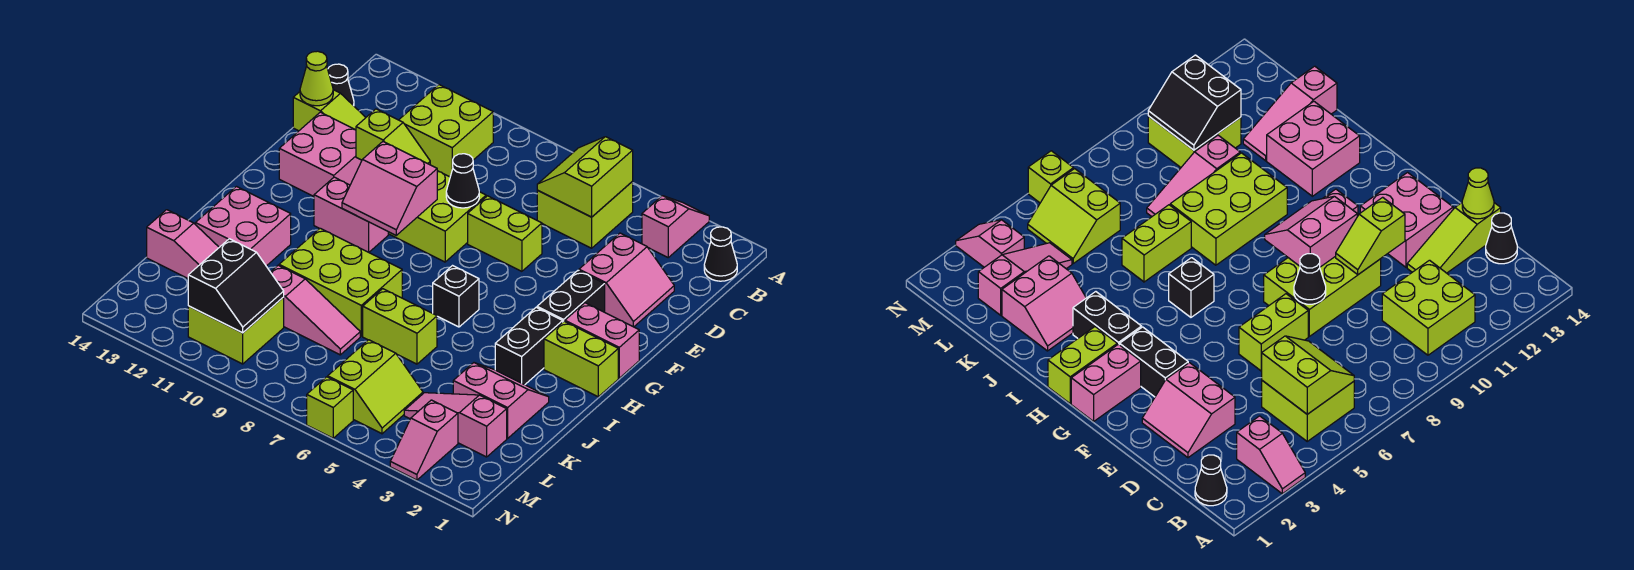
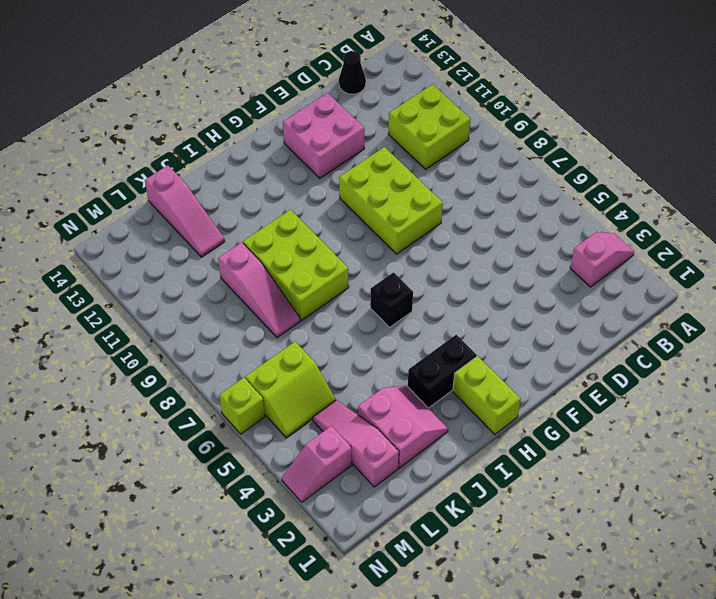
none -> black cone B1 level 1
none -> lime brick B5:C6 level 1
none -> pink slope D2:E3 level 1 top 3
none -> lime slope D12:D14 level 1 top 14

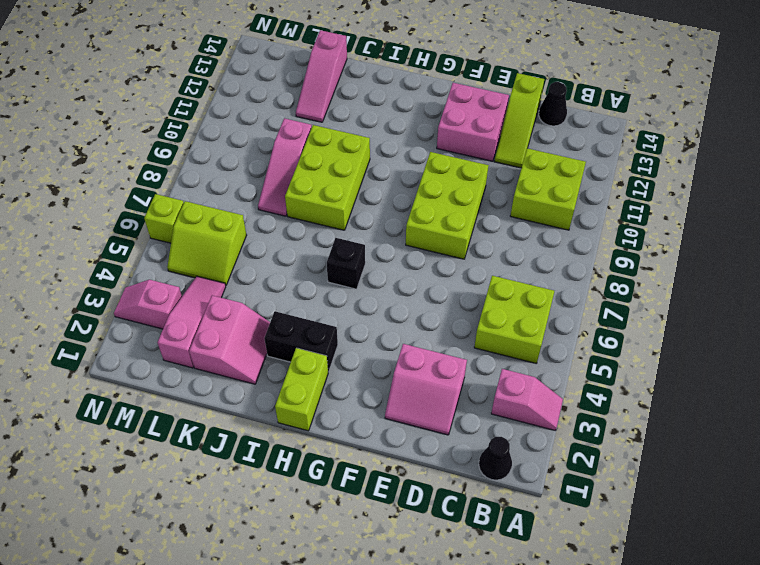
none -> lime brick E6:E7 level 1
none -> black brick F3:G3 level 1
none -> pink brick G1:G2 level 1
none -> pink brick G10:G11 level 1

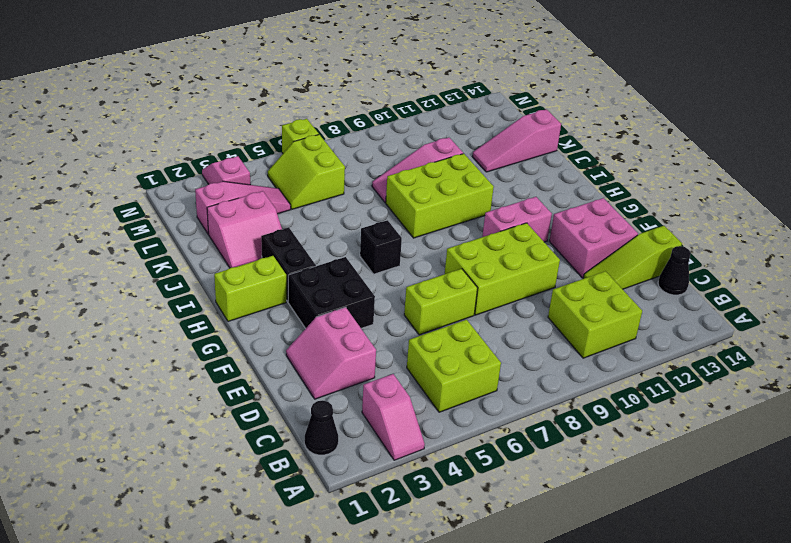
black brick F3:G4 level 1 -> black brick F3:G3 level 1
none -> pink brick G1:G2 level 1
none -> pink brick I12:J13 level 1
none -> lime brick J6:J7 level 1
none -> lime brick L10:M11 level 1

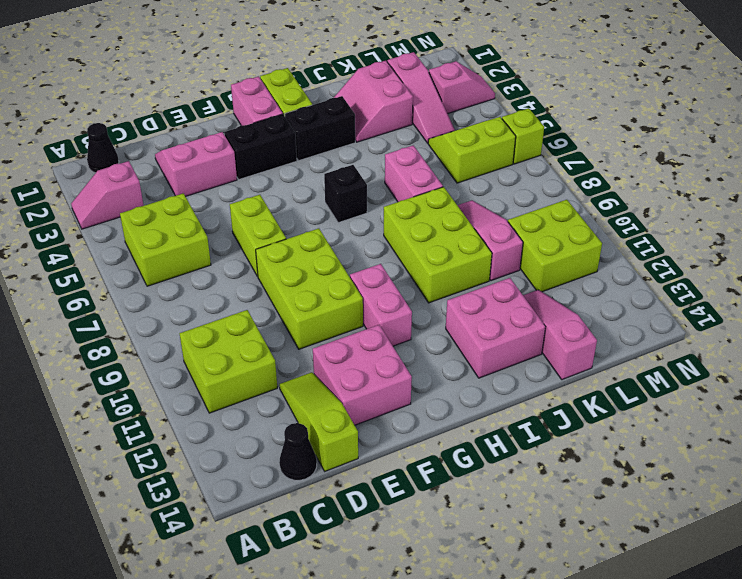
pink brick J6:J7 level 1 -> lime brick J6:J7 level 1
none -> lime slope B5:C6 level 2 top 5
none -> lime cone D14 level 2
none -> black cone E8 level 2
none -> lime slope E10:E11 level 2 top 11

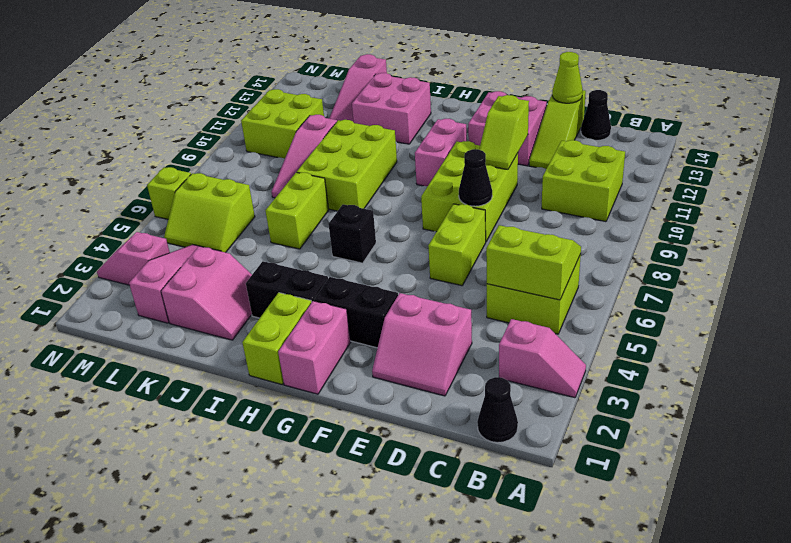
none -> pink slope F9:G10 level 2 top F
none -> black slope L10:M11 level 2 top 11

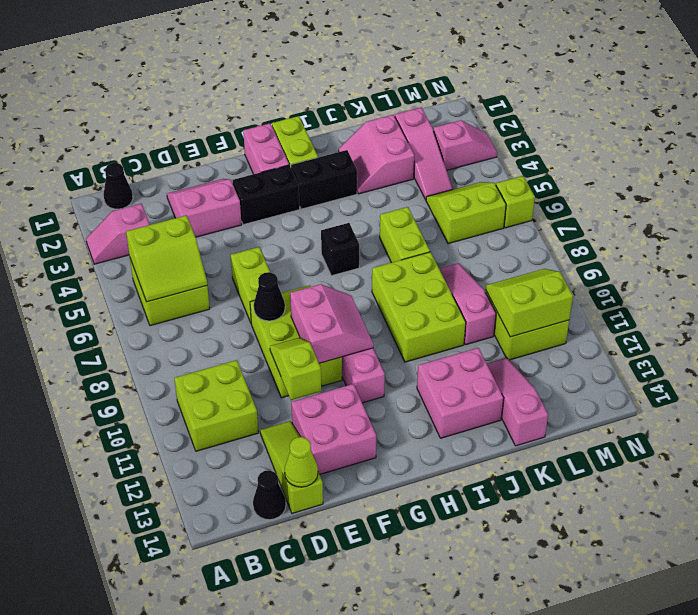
lime slope L10:M11 level 2 top 11 -> black slope L10:M11 level 2 top 11

